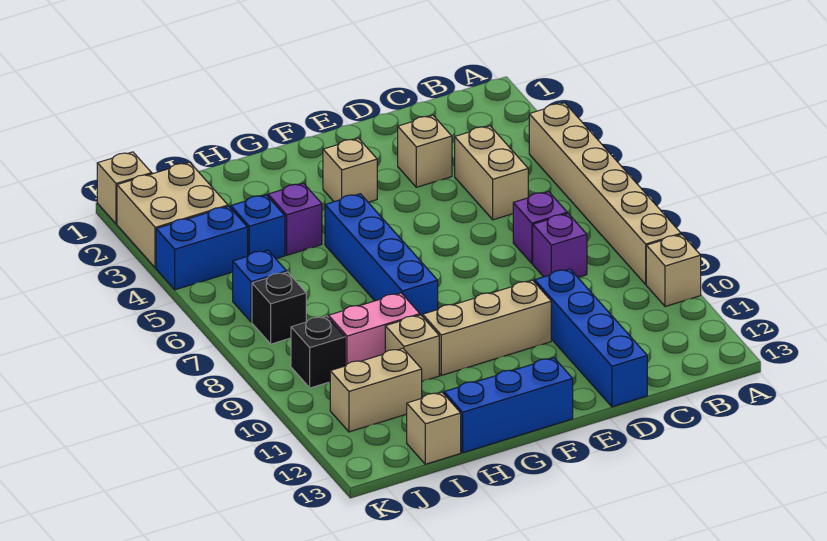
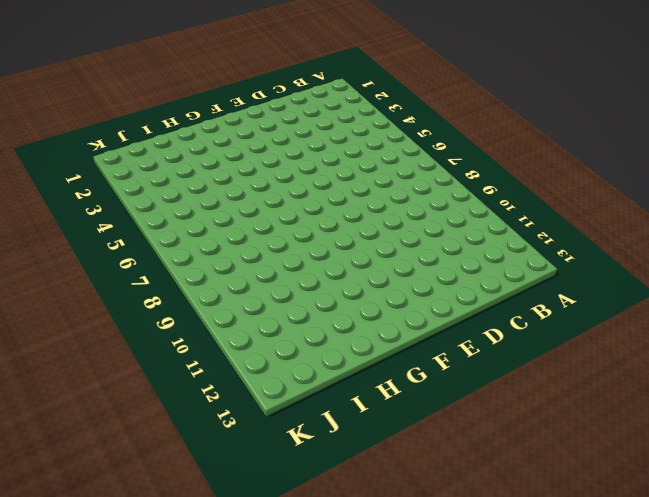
none -> tan brick A4:A9 level 1
none -> tan brick A10 level 1
none -> tan brick C4:C5 level 1

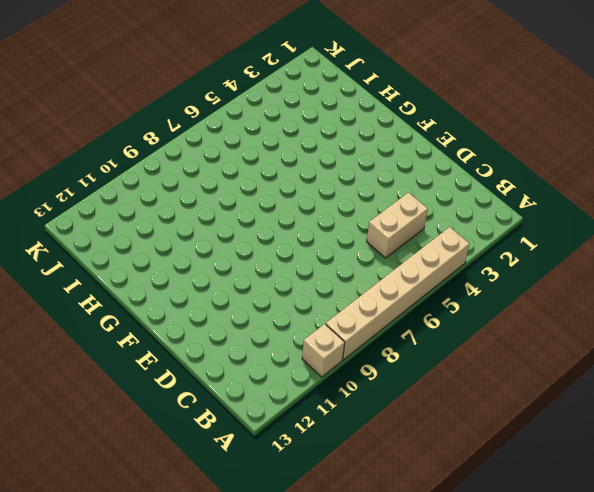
none -> purple brick C7 level 1
none -> purple brick C8 level 1
none -> tan brick D3 level 1

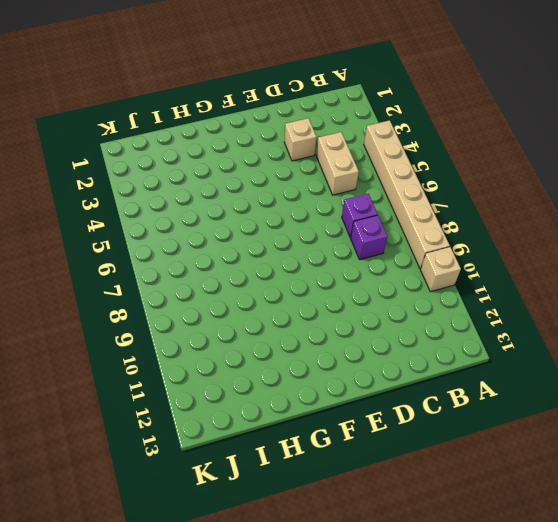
none -> blue brick D10:D13 level 1
none -> tan brick E10:G10 level 1
none -> tan brick F3 level 1

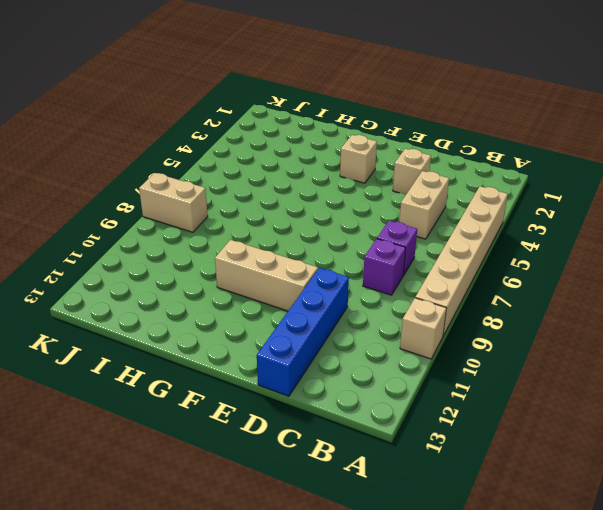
tan brick J8:K8 level 1 -> tan brick I11:J11 level 1
none -> blue brick F13:H13 level 1
none -> blue brick G5:G8 level 1
none -> purple brick H4 level 1

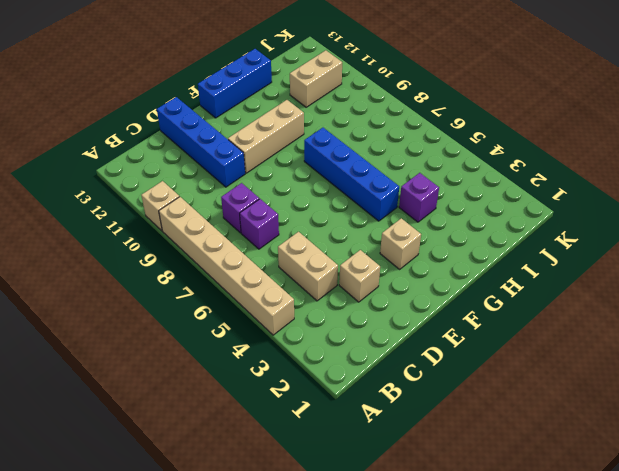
none -> pink brick H9:I9 level 1
none -> tan brick H10 level 1
none -> blue brick I4 level 1

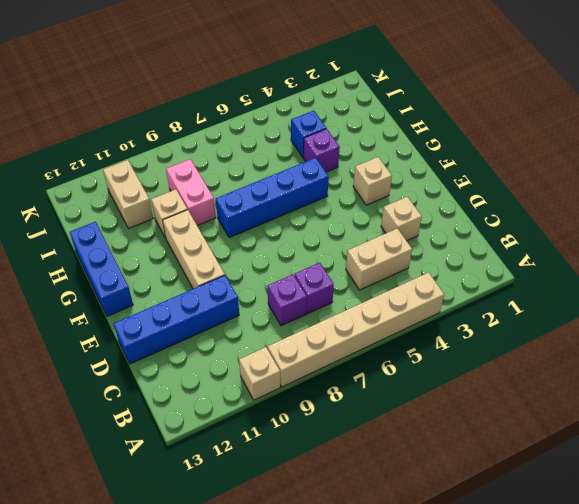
none -> tan brick I13 level 1
none -> tan brick J2:K3 level 1
none -> blue brick J4:K4 level 1

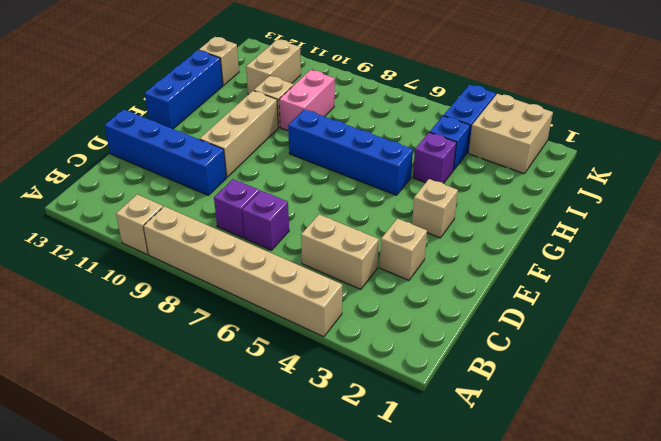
none -> blue brick J6 level 1
none -> black brick J7 level 1
none -> black brick J9 level 1

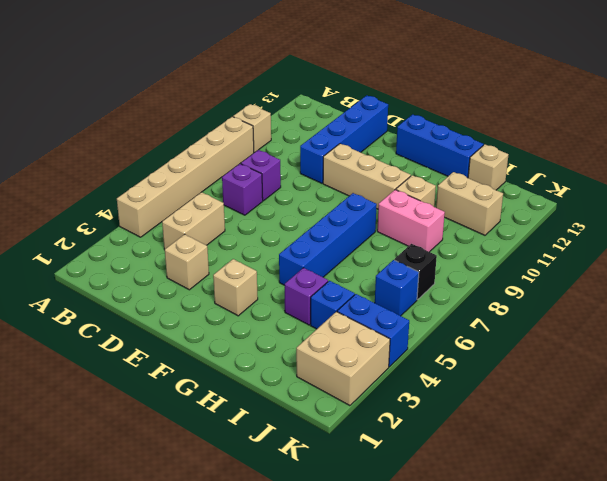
none -> black brick J9 level 1
none -> tan brick K1 level 1

